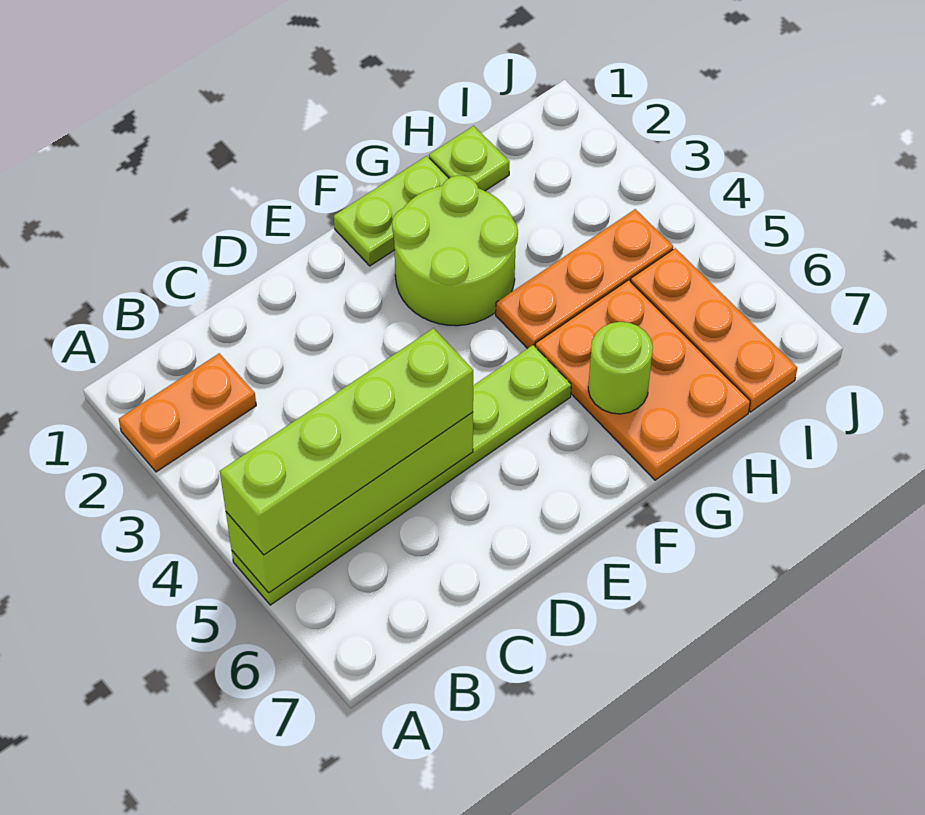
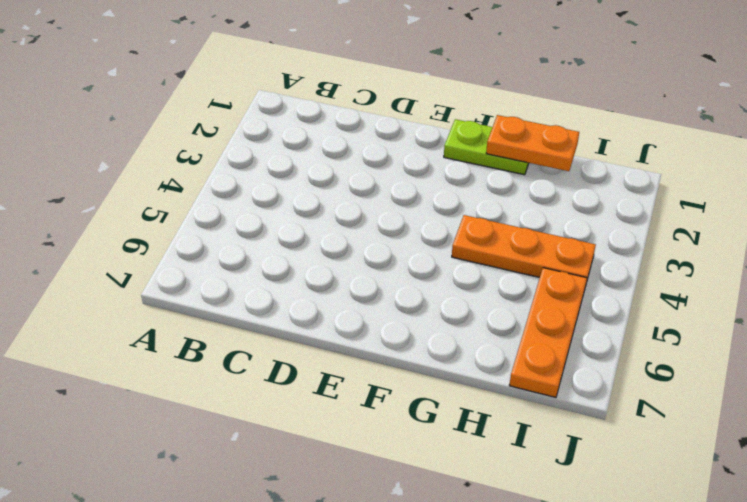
orange plate G1:H1 level 2 -> orange plate A2:B2 level 1
none -> lime plate A5:F5 level 1
none -> lime round brick F2:G3 level 1

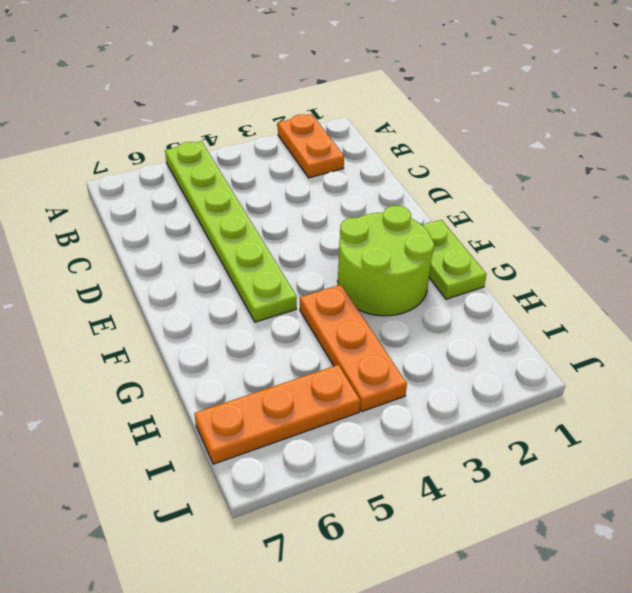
none -> orange plate G5:H7 level 1
none -> lime plate H1 level 1

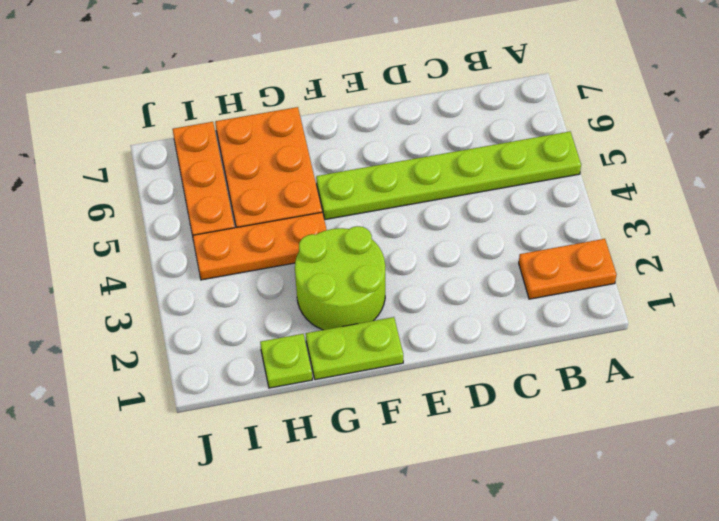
none -> lime brick A5:D5 level 2
none -> lime round brick G6 level 2

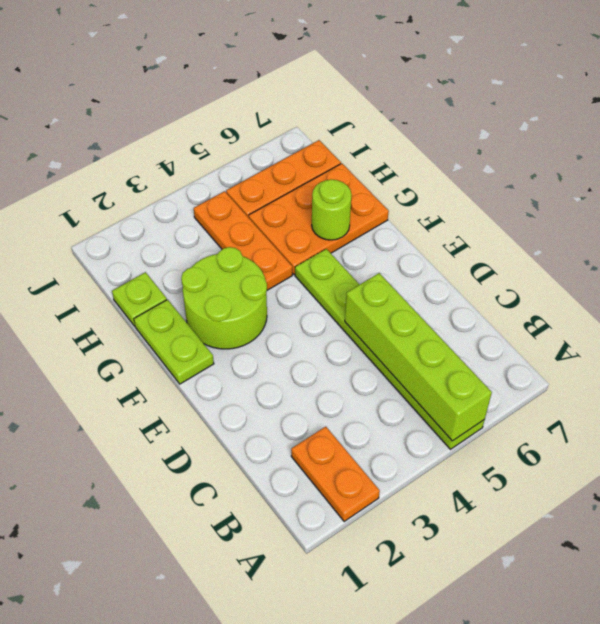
none -> lime brick A5:D5 level 3

